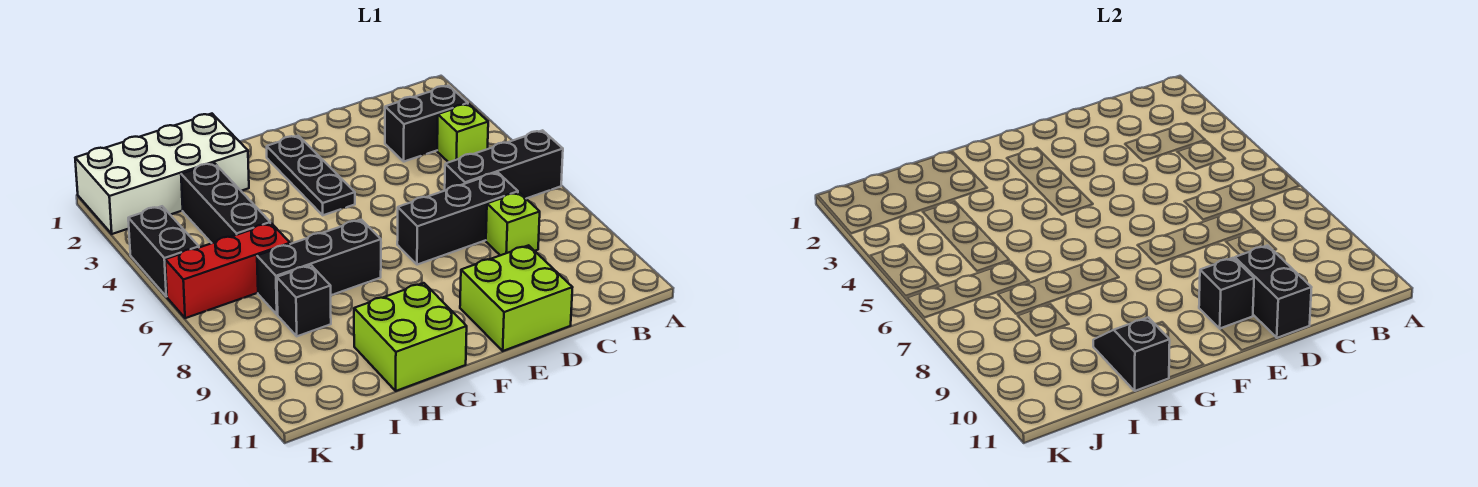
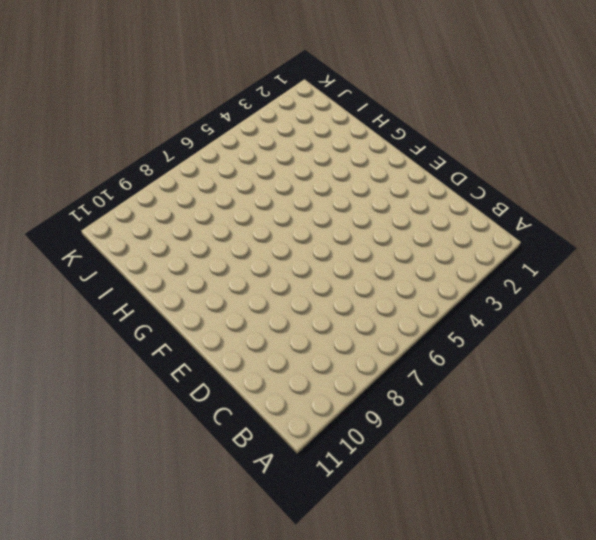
none -> black brick A6:C6 level 1
none -> black brick B3:C3 level 1
none -> lime brick B4 level 1

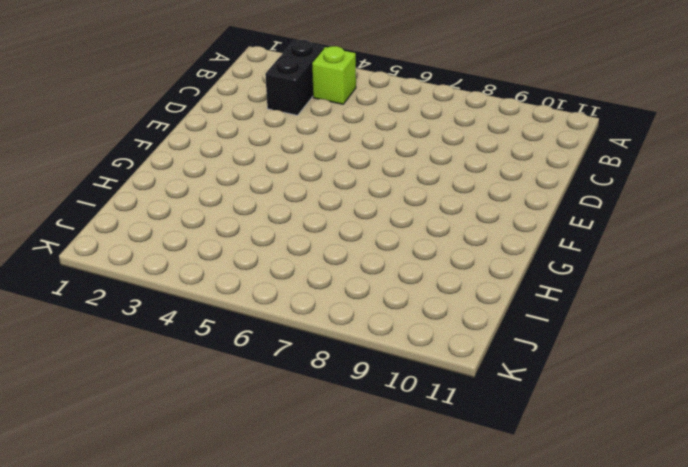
none -> black brick A6:C6 level 1
none -> black brick C7:E7 level 1
none -> lime brick C8 level 1

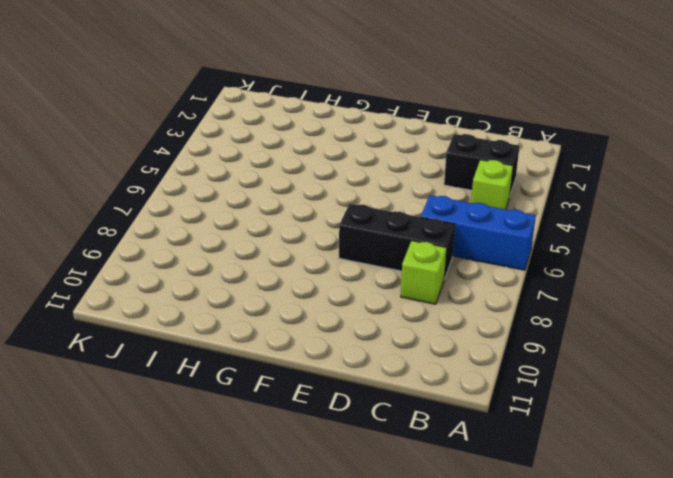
blue brick A6:C6 level 1 -> black brick A6:C6 level 1
none -> lime brick D10:E11 level 1
none -> black plate F2:F4 level 1
none -> black brick G7:I7 level 1

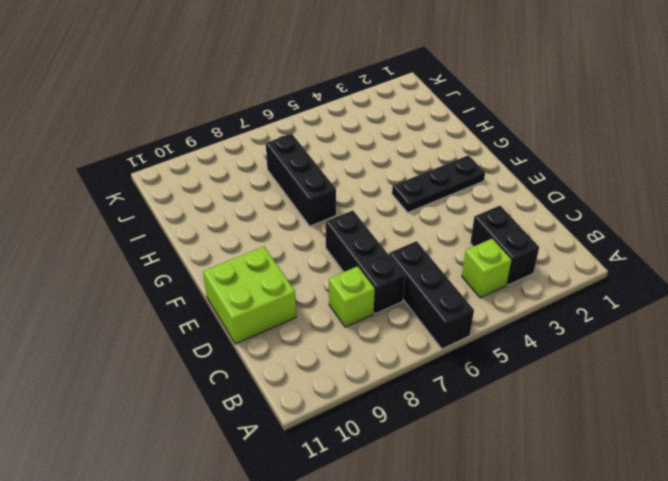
none -> lime brick G10:H11 level 1
none -> white brick H1:K2 level 1
none -> black brick I3:I5 level 1

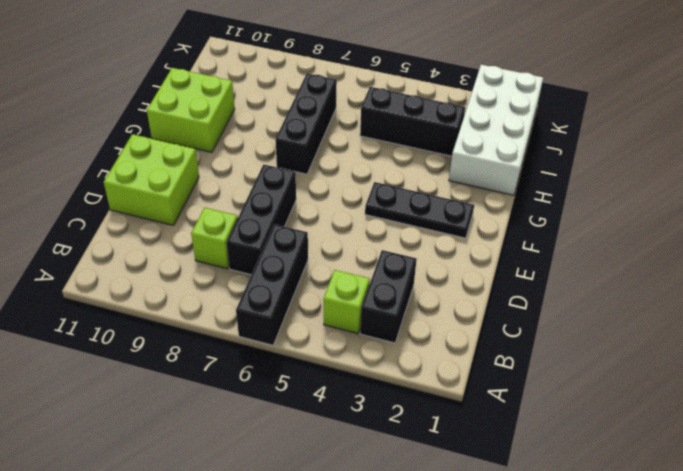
none -> red brick I6:K6 level 1
none -> black brick I8 level 1
none -> black brick K4:K5 level 1

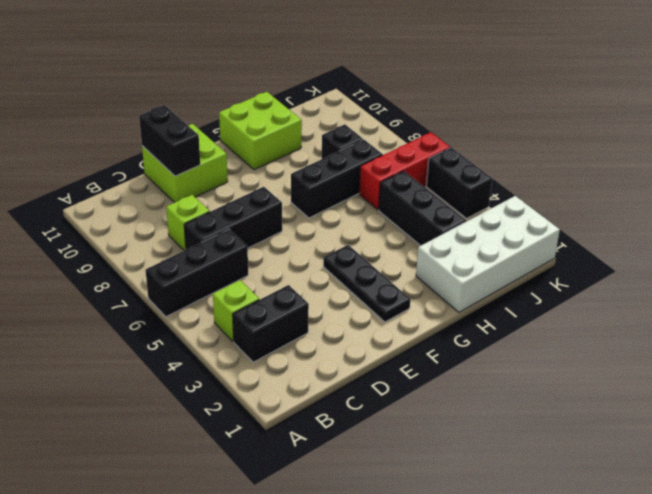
none -> black brick E10 level 2
none -> black slope H10:H11 level 2 top 11

